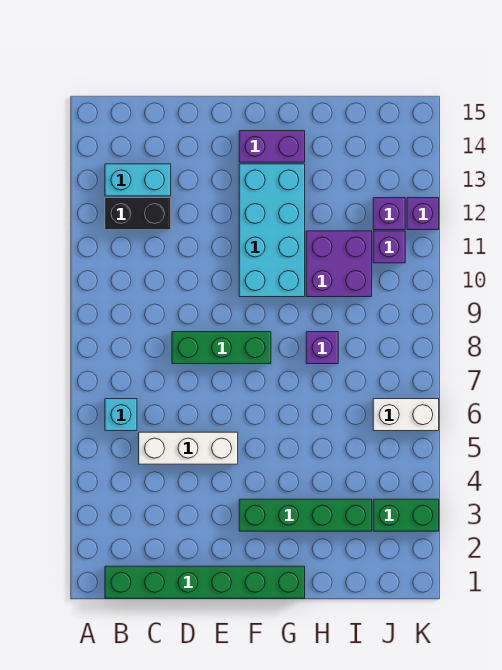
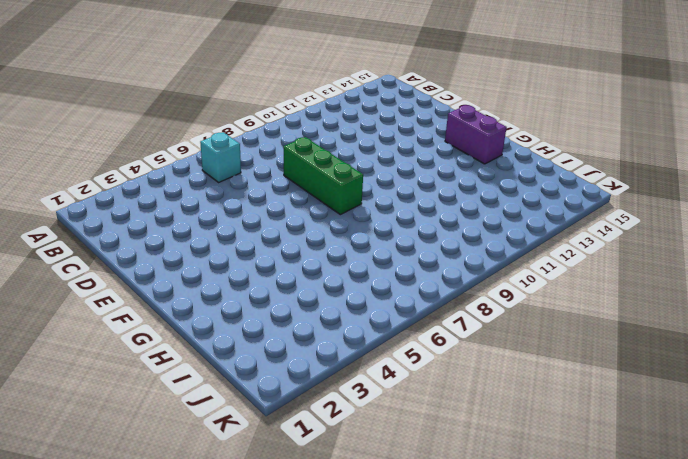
none -> green brick B1:G1 level 1
none -> black brick B12:C12 level 1
none -> cyan brick B13:C13 level 1

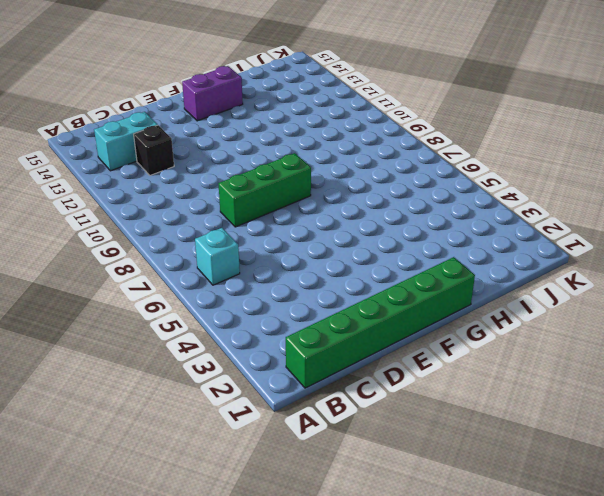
black brick C12 level 1 -> black brick B12:C12 level 1
none -> white brick C5:E5 level 1
none -> green brick F3:I3 level 1
none -> cyan brick F10:G13 level 1

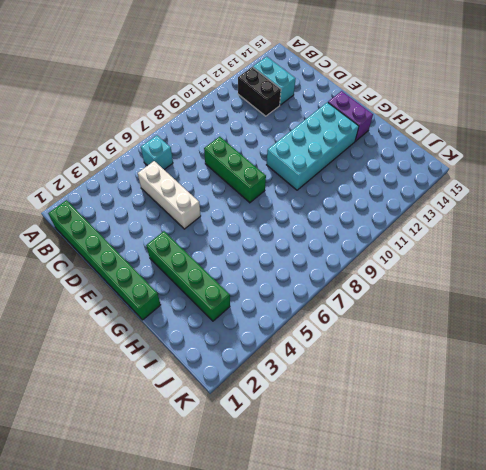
none -> purple brick H8 level 1
none -> purple brick H10:I11 level 1
none -> green brick J3:K3 level 1

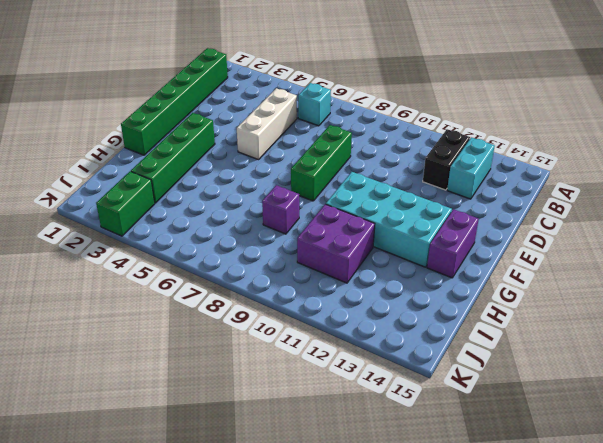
none -> white brick J6:K6 level 1
none -> purple brick J11 level 1
none -> purple brick J12 level 1

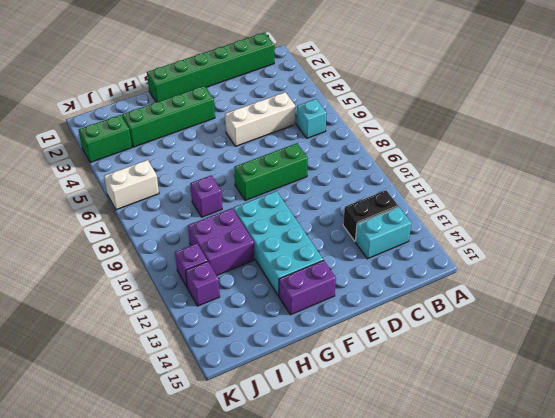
none -> purple brick K12 level 1

